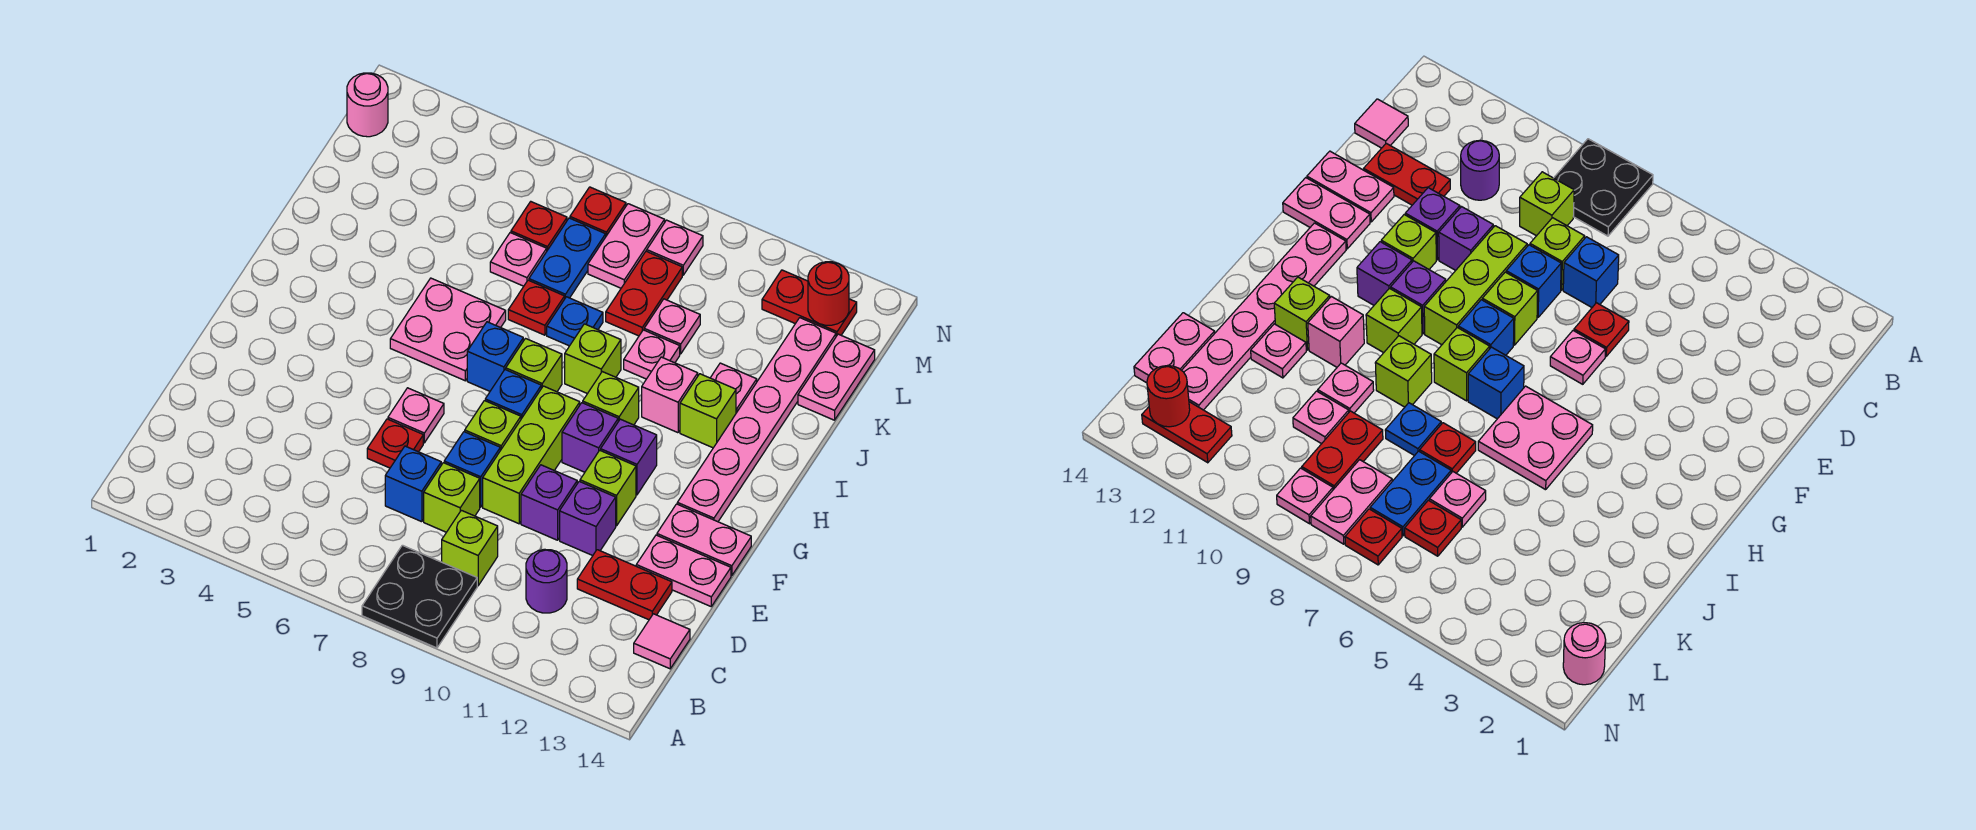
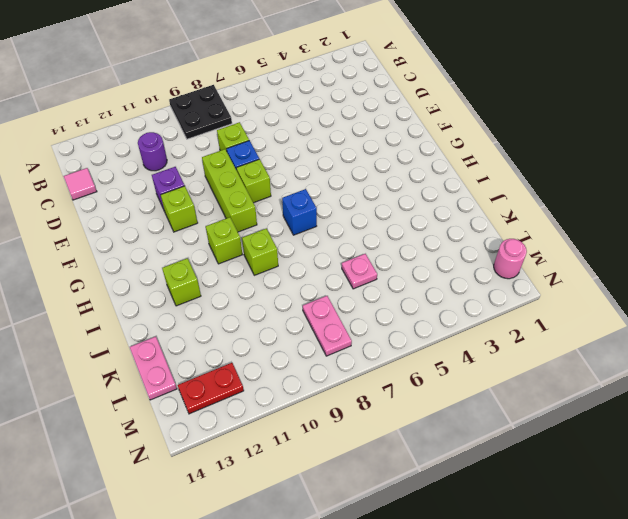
none -> lime brick C9 level 1
none -> blue brick D7 level 1
none -> red plate D12:D13 level 1
none -> red plate E6 level 1

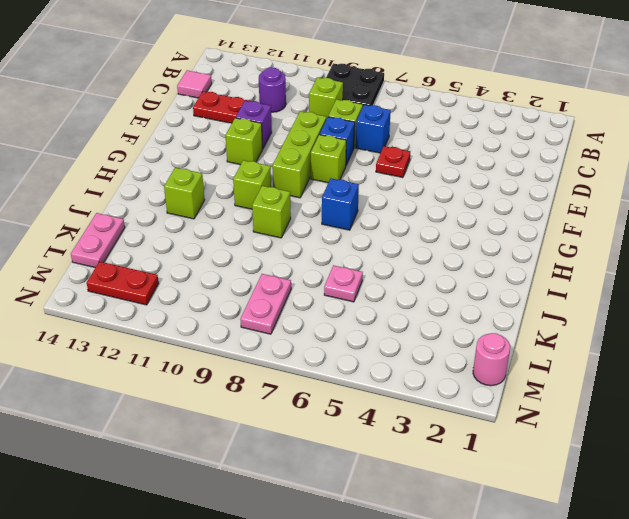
none -> purple brick E10 level 1
none -> pink plate E13:E14 level 1
none -> pink plate F6 level 1
none -> pink plate F13:F14 level 1

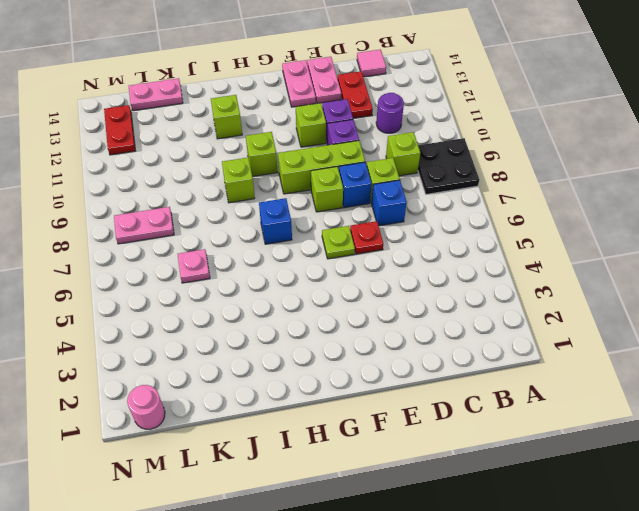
lime plate F6 level 1 -> pink plate F6 level 1
none -> blue brick G8 level 1
none -> purple brick G10 level 1
none -> purple brick G11 level 1
none -> pink plate G13:L13 level 1

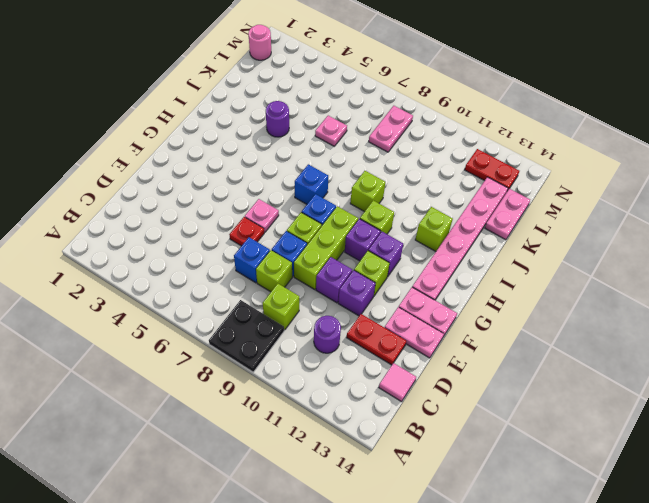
purple round brick J4 level 1 -> none
none -> pink plate H5:I6 level 1
none -> lime brick H8 level 1
none -> pink brick I11 level 1
none -> red plate J7 level 1

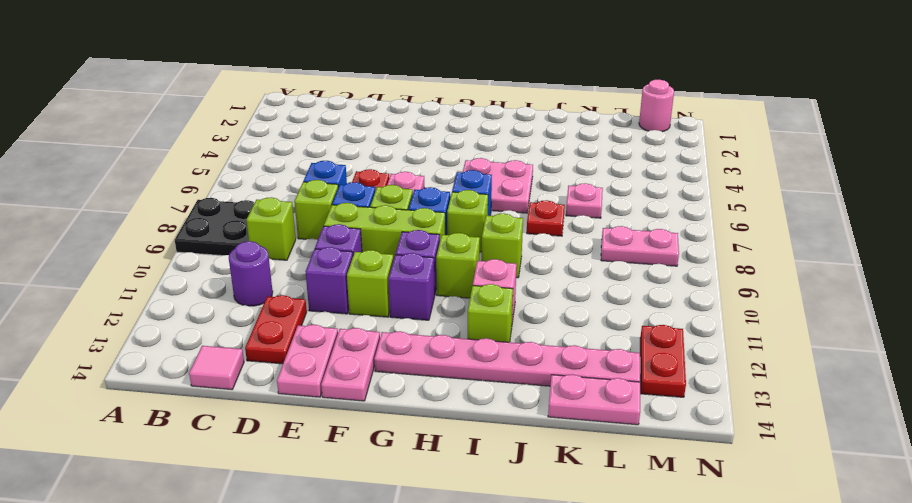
none -> blue plate J8 level 1
none -> pink plate J10 level 1
none -> pink plate J12 level 1
none -> blue plate K7:L7 level 1

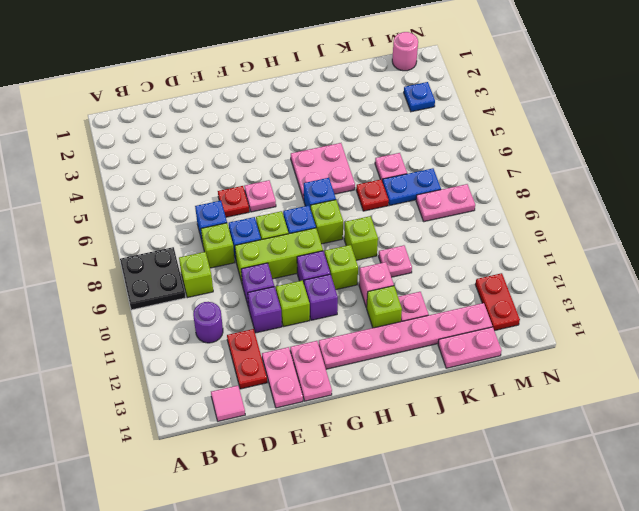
blue plate M3 level 1 -> blue plate J8 level 1
none -> red plate K9:L9 level 1
none -> pink plate K10 level 1
none -> red plate L6 level 1
none -> red plate M7 level 1

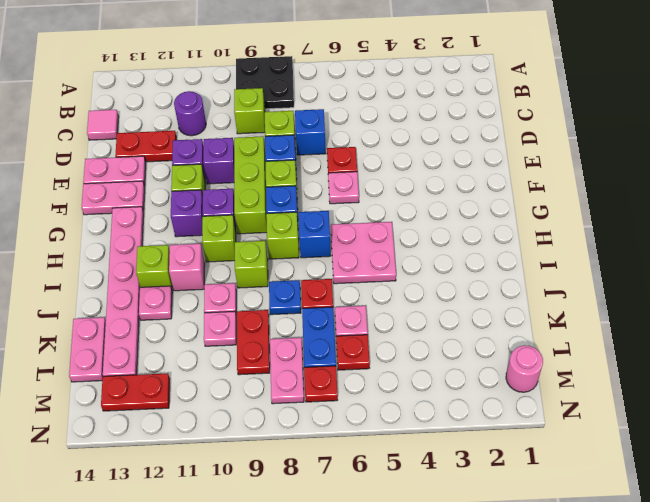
none -> pink plate M9 level 1
none -> red round brick M13 level 2

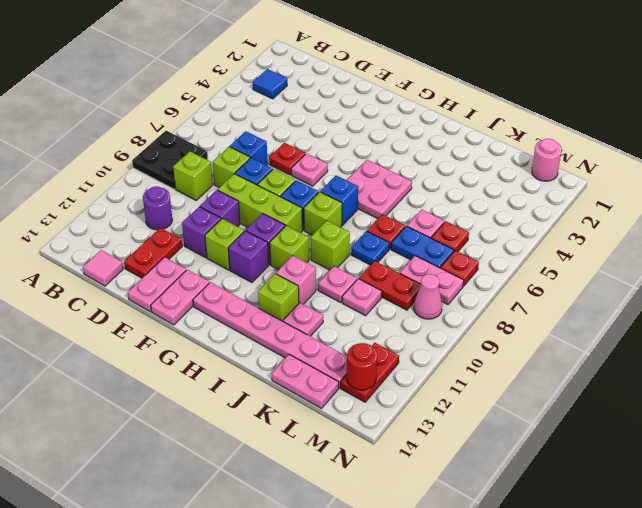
blue tile B3 level 1 -> none
pink cone M9 level 1 -> pink plate M9 level 1

